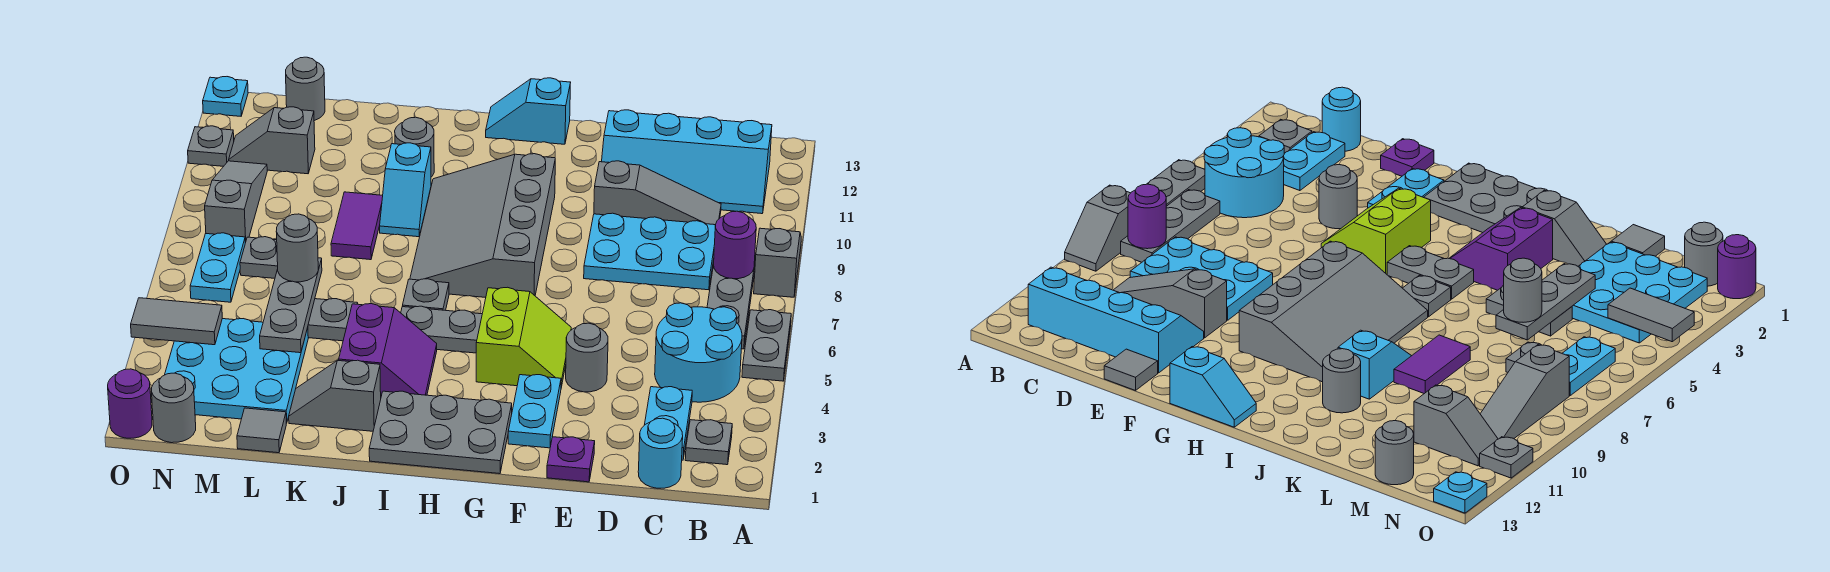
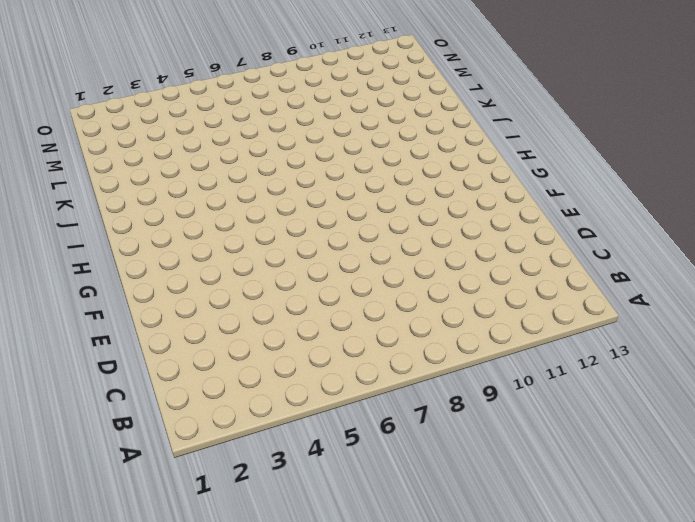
none -> grey plate A5:A6 level 1
none -> grey slope A8:A9 level 1 top 8
none -> grey plate B2 level 1
none -> cyan round brick B4:C5 level 1

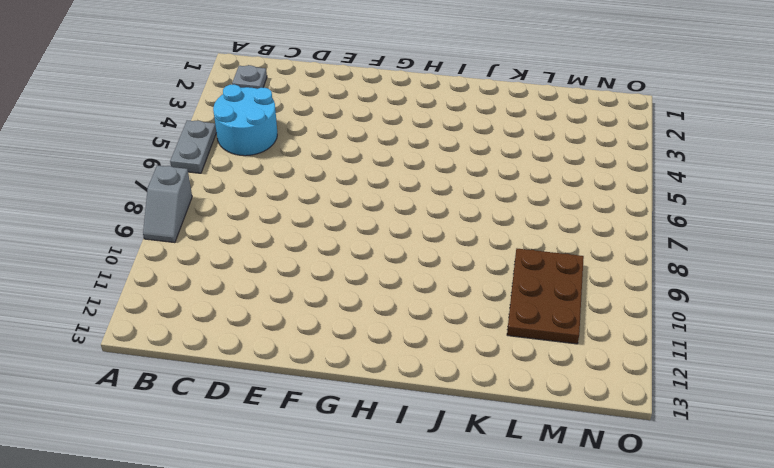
brown plate L9:M11 level 1 -> grey slope M11:N11 level 1 top M
none -> grey plate B6:B8 level 1
none -> cyan slope B11:E12 level 1 top 12
none -> cyan round brick C1 level 1
none -> cyan plate C2:C3 level 1

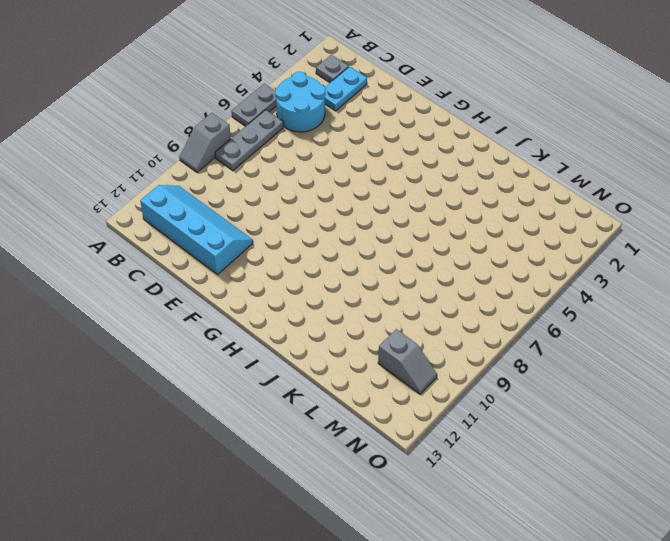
none -> cyan round brick C1 level 1
none -> cyan plate C8:E9 level 1
none -> grey slope C10:E10 level 1 top E
none -> purple plate E1 level 1

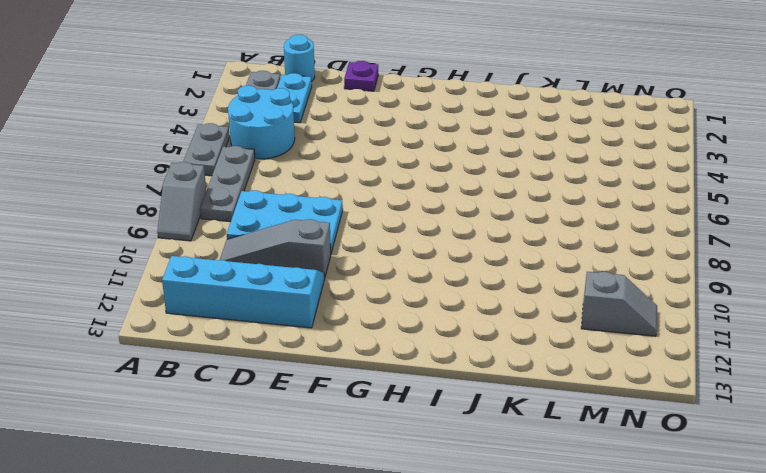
none -> grey round brick E4 level 1
none -> grey tile E13 level 1
none -> cyan plate F2:F3 level 1
none -> lime slope F4:G5 level 1 top G

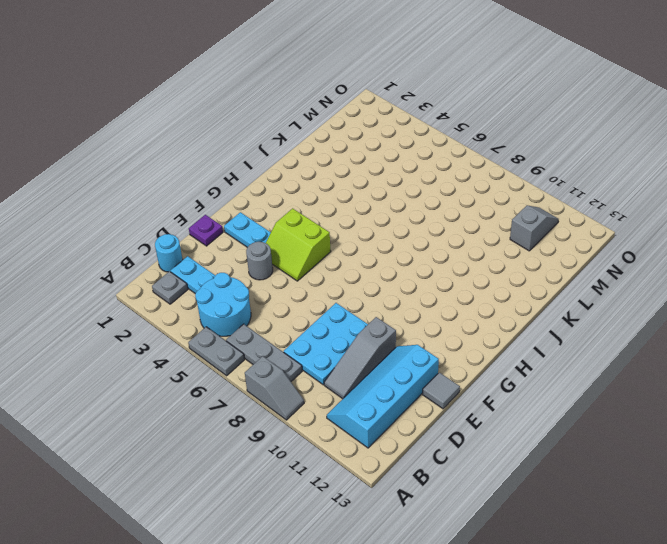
none -> grey plate G1:I2 level 1
none -> grey slope G7:I10 level 1 top G
none -> cyan slope G13:H13 level 1 top G
none -> grey plate H5:I5 level 1

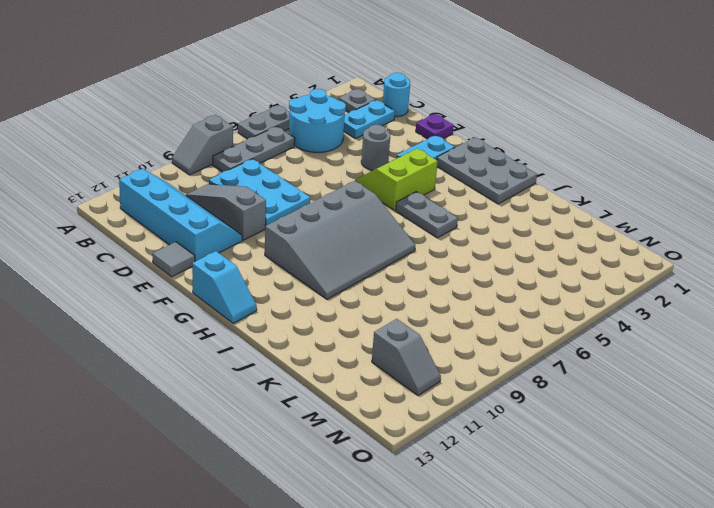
none -> purple slope I3:J4 level 1 top J
none -> grey plate I6 level 1
none -> grey slope J2:K2 level 1 top J
none -> cyan slope J9:J10 level 1 top 10

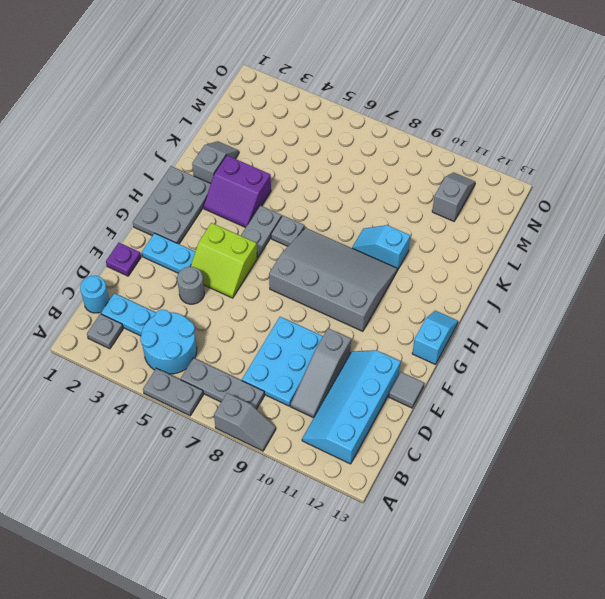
none -> grey round brick J11 level 1
none -> grey plate K5:L5 level 1
none -> purple tile K8:K9 level 1
none -> grey tile L1 level 1

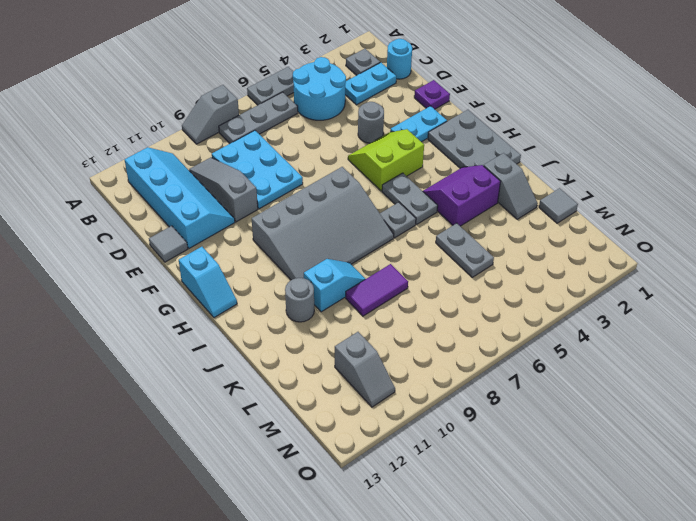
none -> cyan plate L2:N4 level 1
none -> grey plate M7 level 1
none -> grey round brick M13 level 1
none -> grey round brick N1 level 1

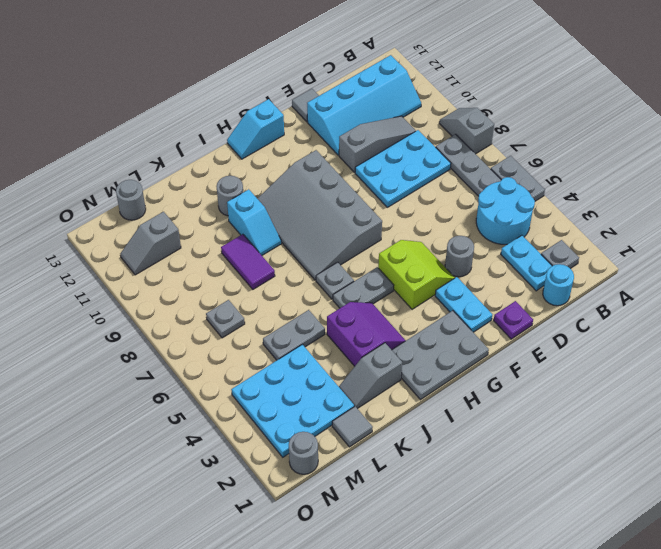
none -> cyan plate N6:N7 level 1
none -> grey slope N8:N10 level 1 top 8
none -> purple round brick O1 level 1
none -> grey plate O11 level 1

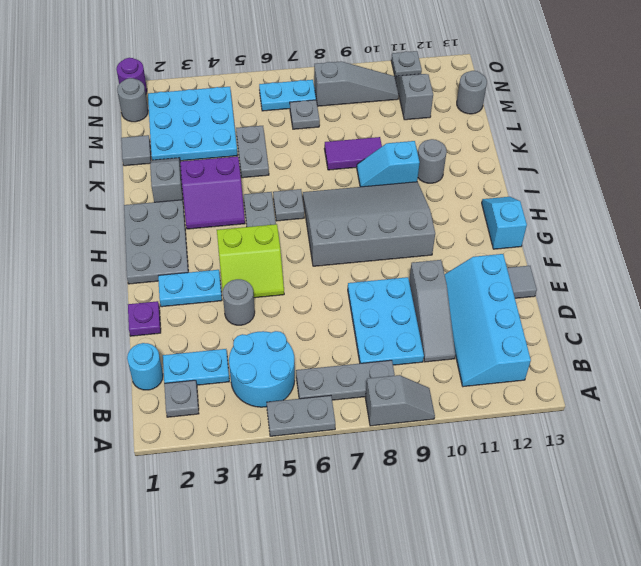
none -> cyan plate O13 level 1
none -> purple round brick B8 level 2
none -> grey plate L4:L6 level 2
none -> grey tile N4:O4 level 2

